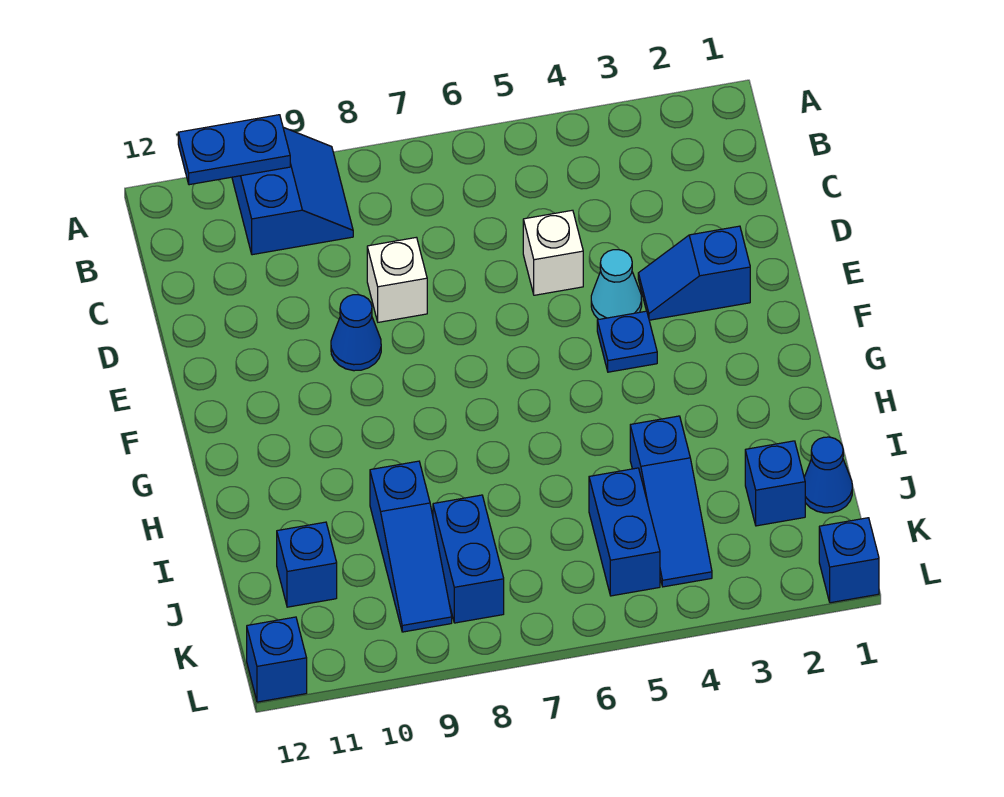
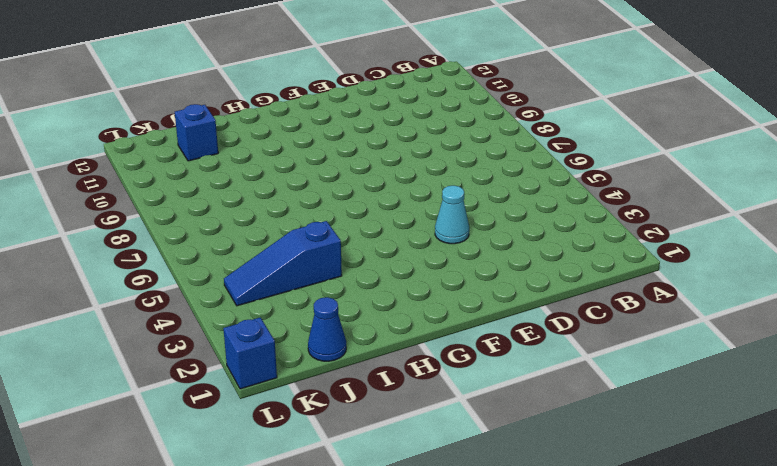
none -> blue slope A9:B10 level 1 top 10
none -> white brick D5 level 1
none -> white brick D8 level 1

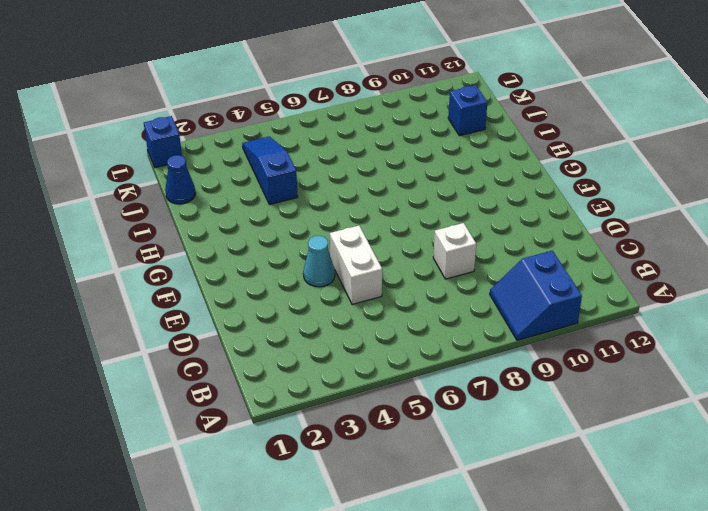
white brick D5:E5 level 1 -> white brick D5 level 1
none -> blue slope E2:E3 level 1 top 2
none -> blue cone E9 level 1
none -> blue plate F4 level 1

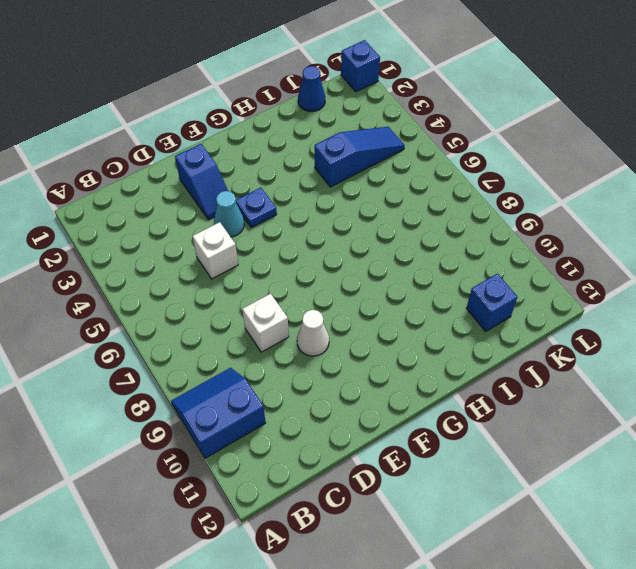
white cone E9 level 1 -> blue cone E9 level 1
none -> blue slope I9:K9 level 1 top I
none -> blue brick J2 level 1
none -> blue brick J5:K5 level 1

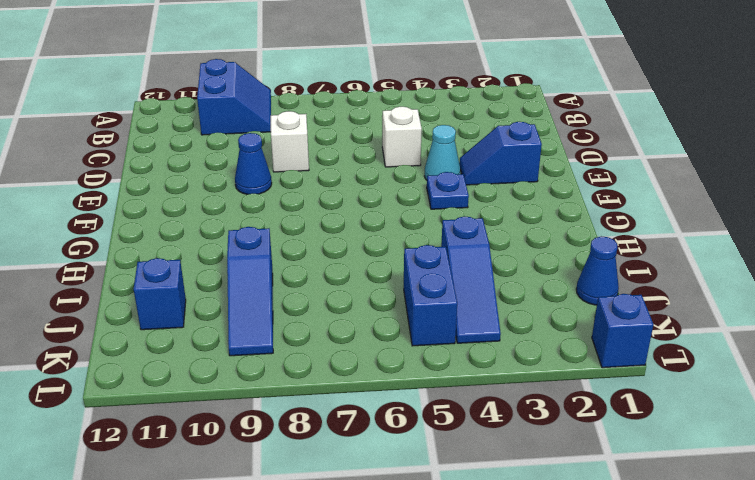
none -> blue brick J2 level 1
none -> blue brick J8:K8 level 1
none -> blue brick L12 level 1

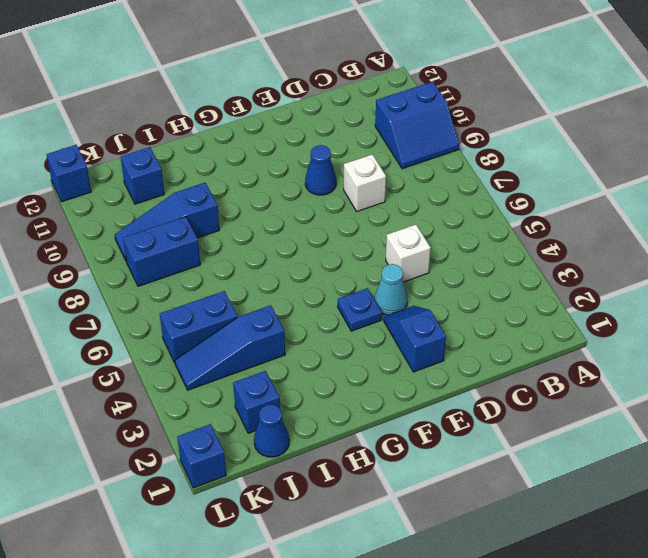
none -> blue plate A10:A11 level 2

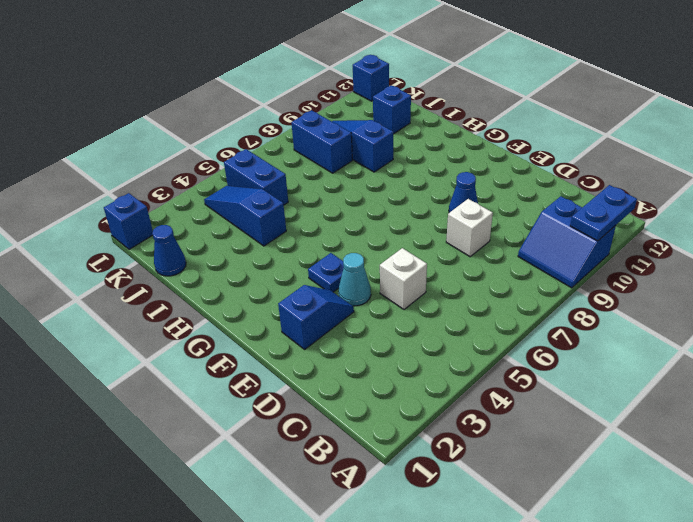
none -> blue brick J2 level 1

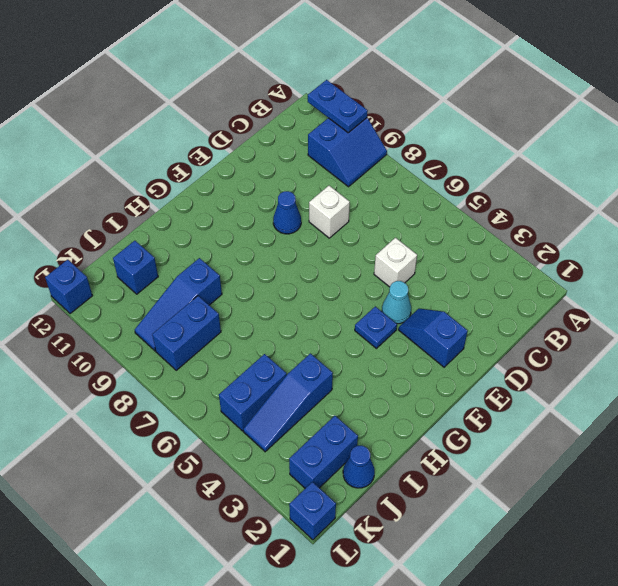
blue brick J2:K2 level 1 -> blue brick J2 level 1

